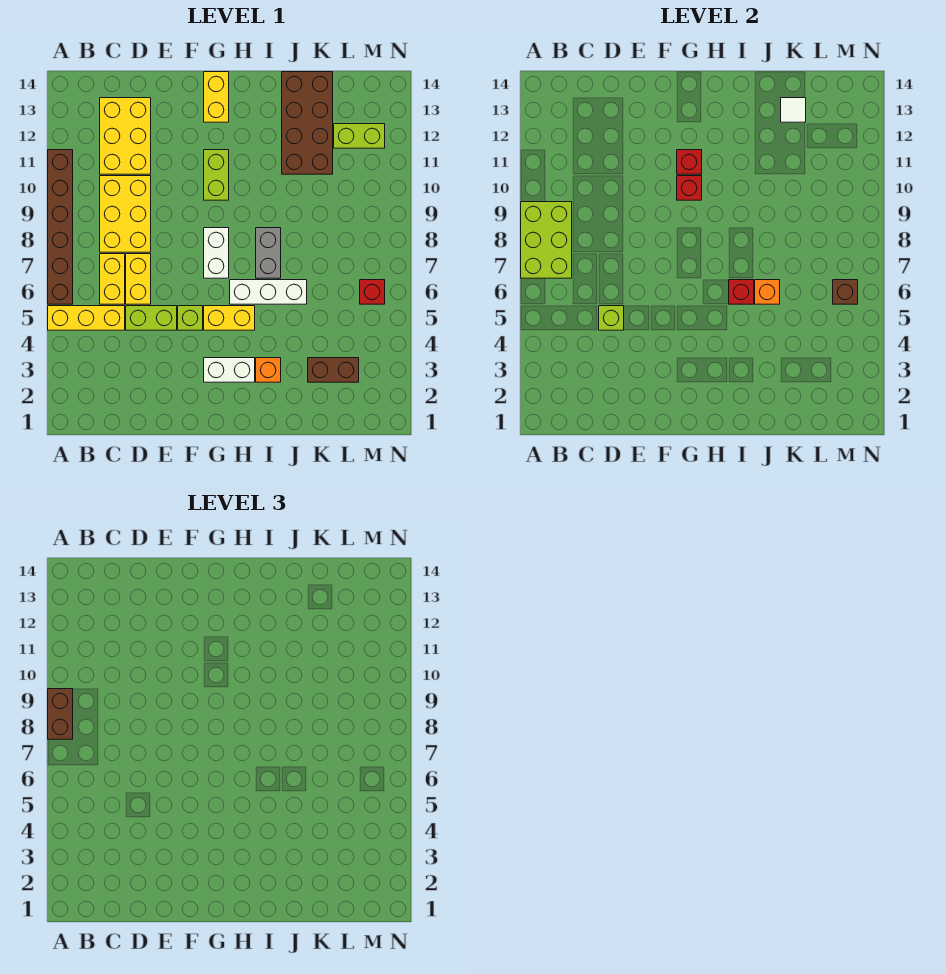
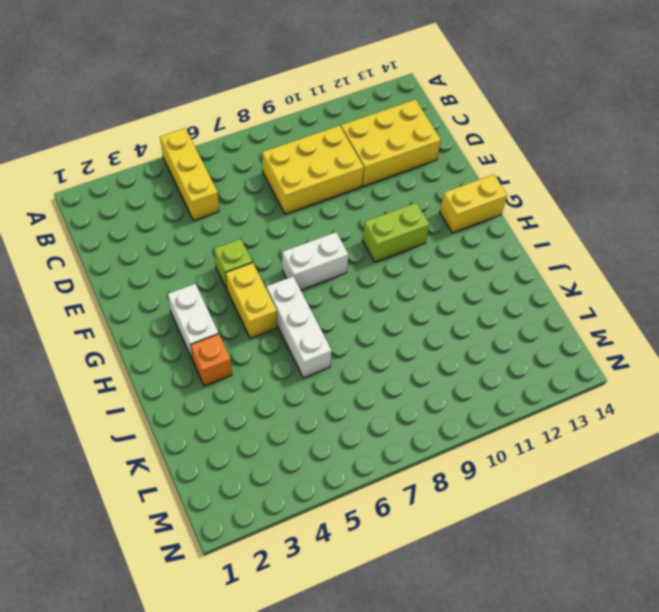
none -> brown brick A6:A11 level 1
none -> yellow brick C6:C7 level 1
none -> lime brick D5:E5 level 1

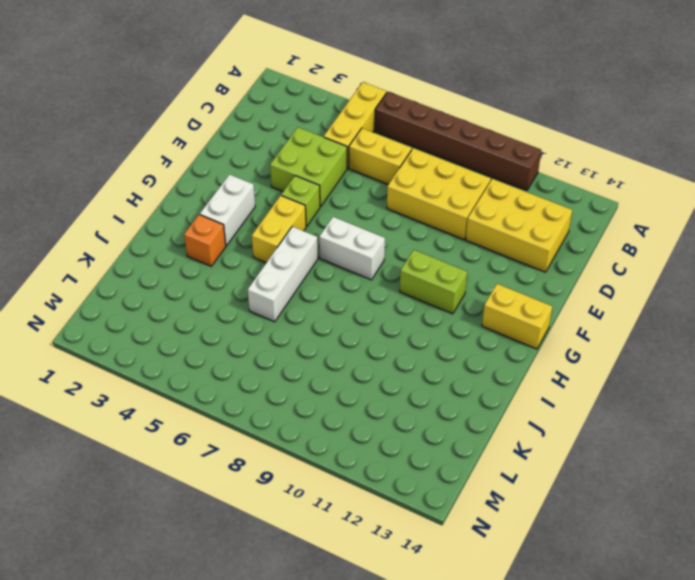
lime brick D4:E5 level 1 -> lime brick D5:E5 level 1
none -> yellow brick D6:D7 level 1
none -> grey brick I7:I8 level 1
none -> brown brick J11:K14 level 1

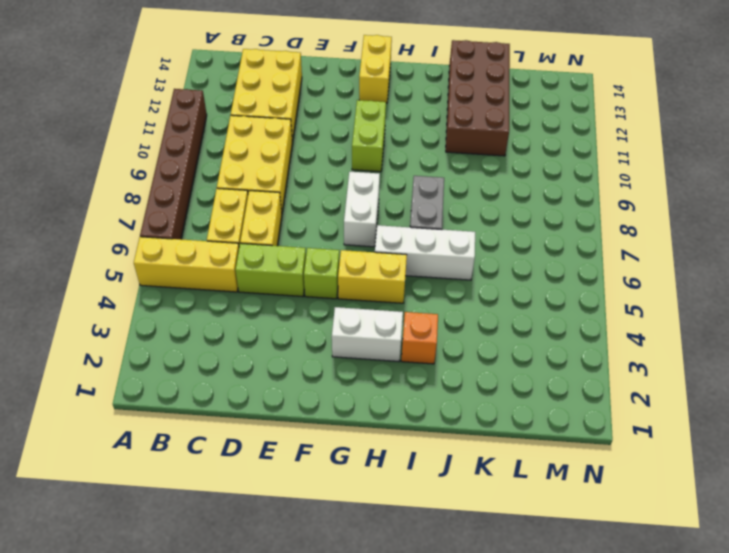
none -> brown brick K3:L3 level 1
none -> lime brick L12:M12 level 1
none -> red brick M6 level 1

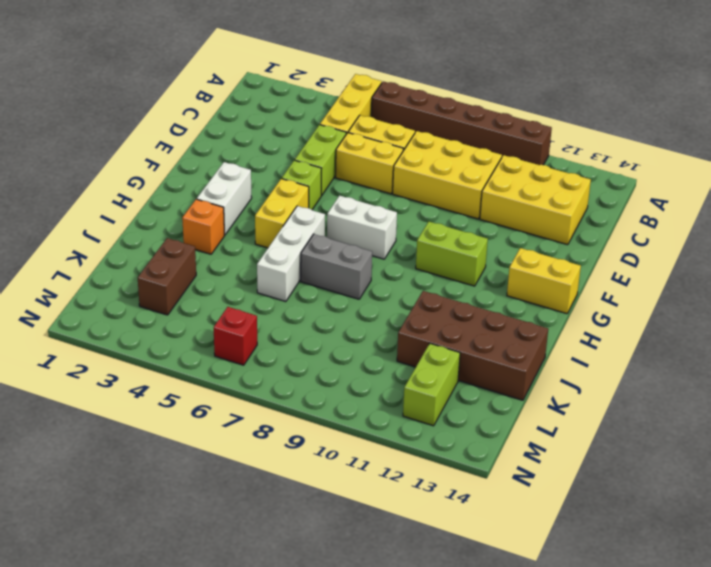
none -> lime brick A7:B9 level 2
none -> lime brick D5 level 2
none -> red brick G10 level 2

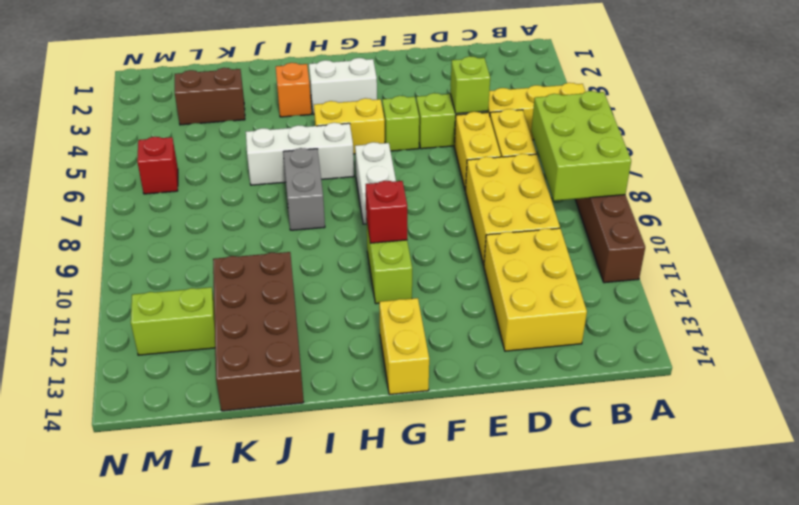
none -> red brick G11 level 2
none -> red brick I6 level 2
none -> orange brick J6 level 2

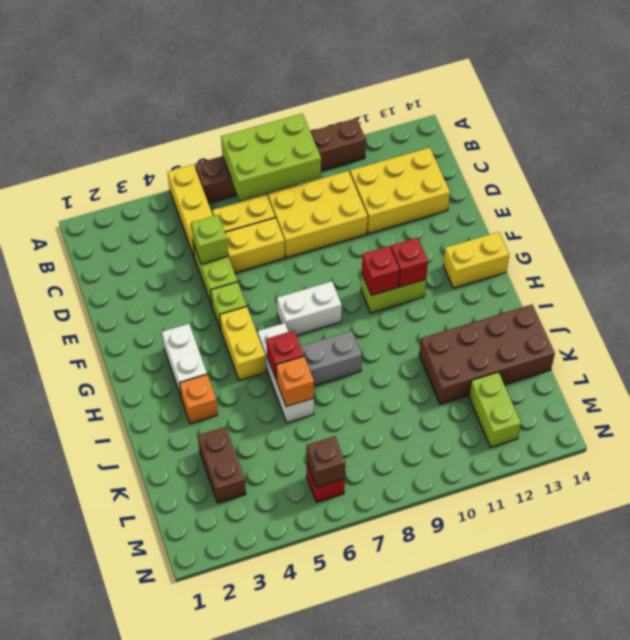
none -> white tile K13 level 2
none -> brown brick A8:A9 level 3

